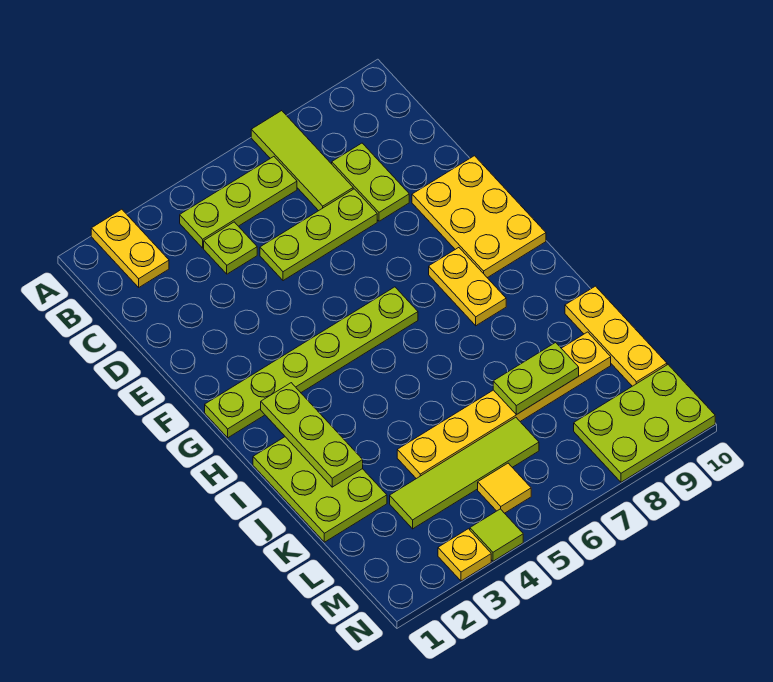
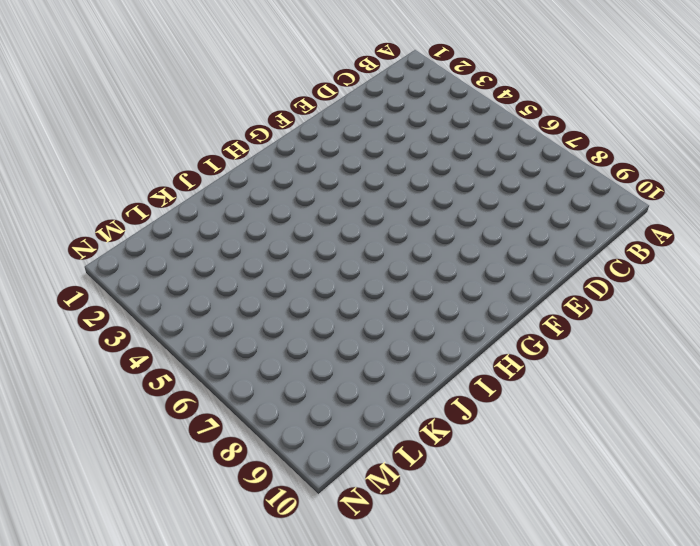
none -> yellow plate A2:B2 level 1
none -> lime tile A7:C7 level 1
none -> lime plate B4:B6 level 1

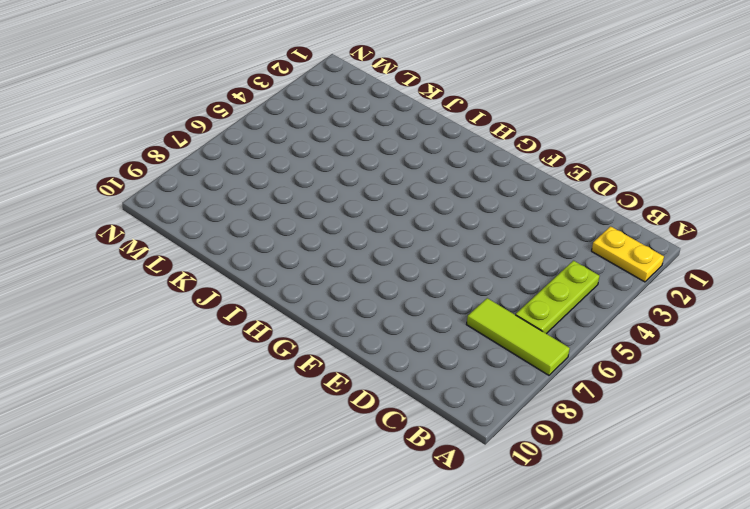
none -> lime plate C4 level 1
none -> lime plate C8:D8 level 1
none -> lime plate D5:D7 level 1

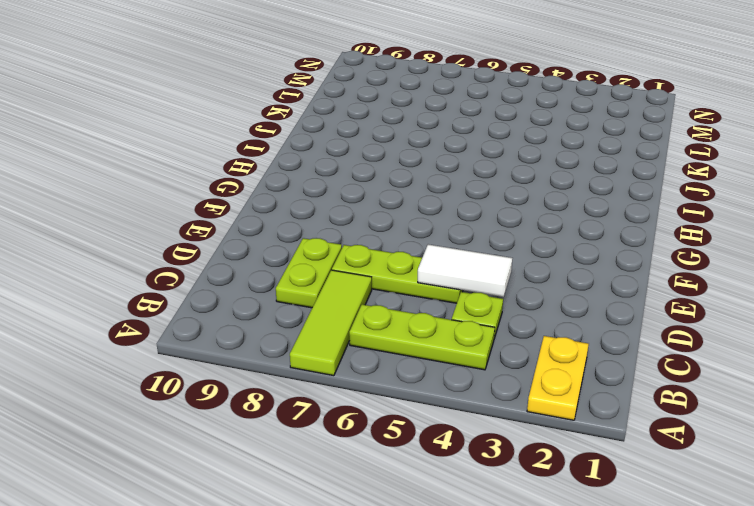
white tile D4:D5 level 2 -> none
none -> yellow plate E9:G10 level 1
none -> lime plate G1:G6 level 1
none -> yellow plate G8:H8 level 1

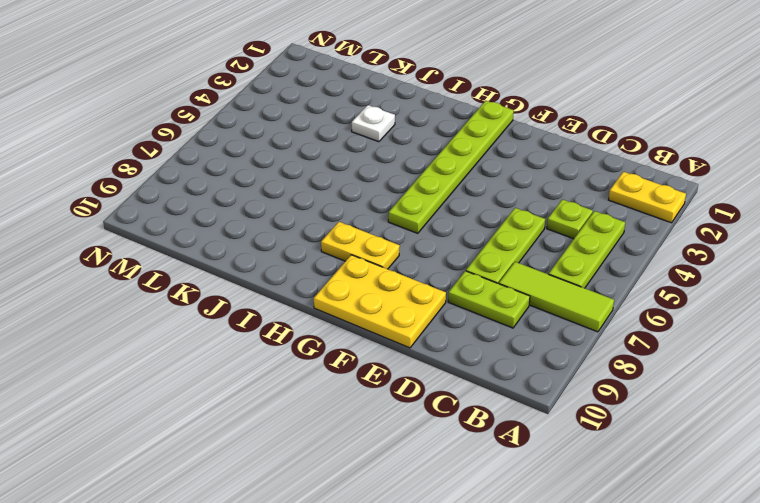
white plate J3 level 1 -> none
none -> lime plate I1:K2 level 1
none -> yellow plate J10:L10 level 1
none -> yellow plate K4:K9 level 1

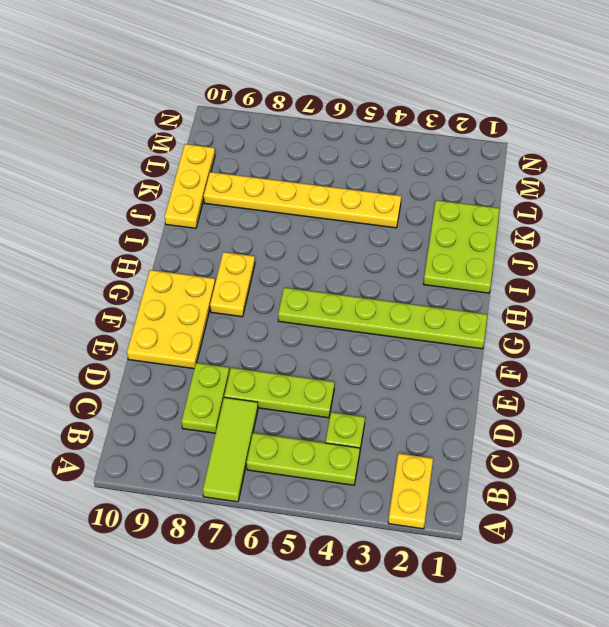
none -> lime tile L3:L6 level 1
none -> yellow tile M5 level 1
none -> lime plate M8:N10 level 1

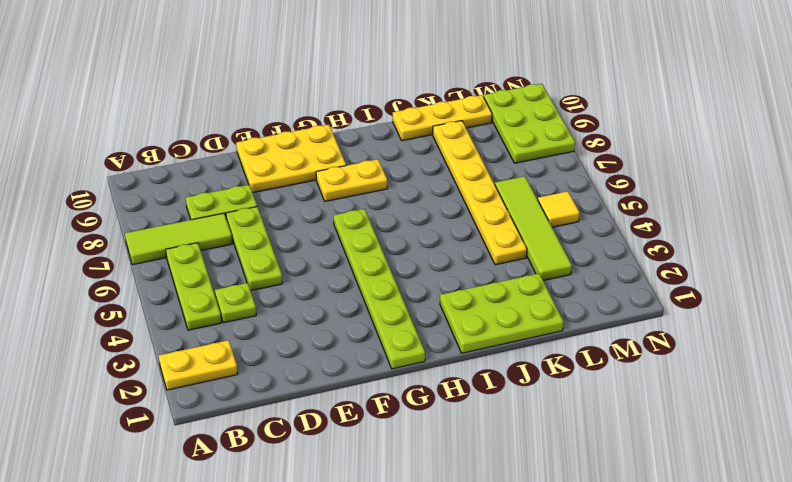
none -> yellow plate N3 level 1
none -> lime tile N4 level 1
none -> lime plate H2:J2 level 2

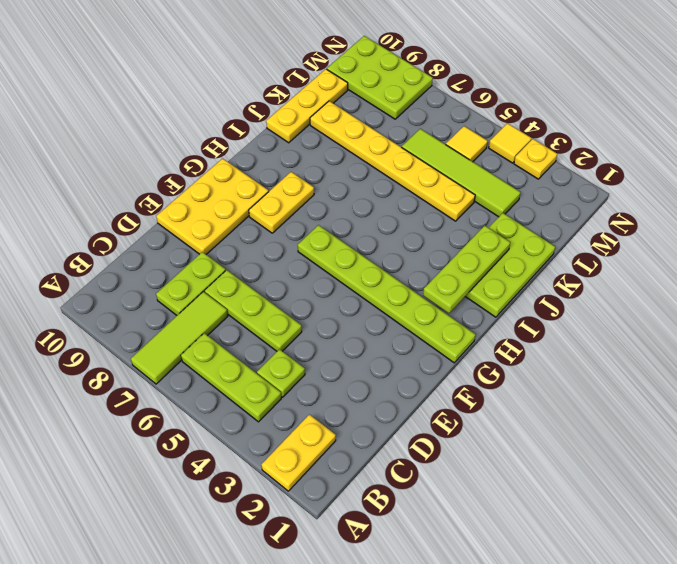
yellow tile N4 level 1 -> lime tile N4 level 1
none -> lime plate K7:K8 level 2

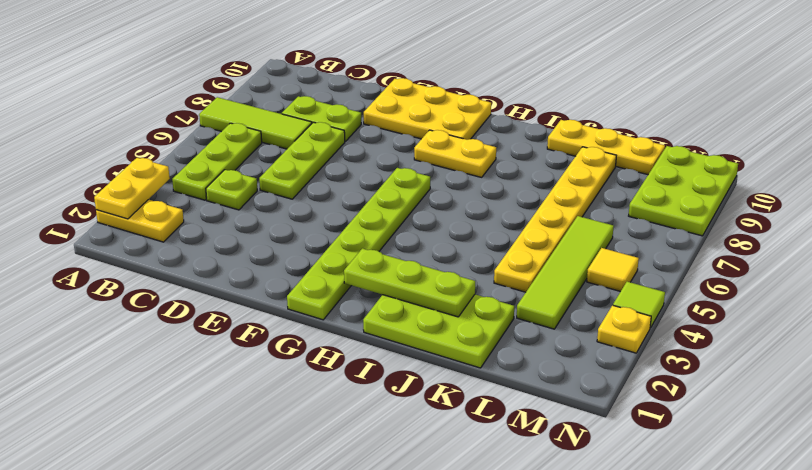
yellow plate A2:A3 level 2 -> none
none -> lime plate K7:K8 level 2

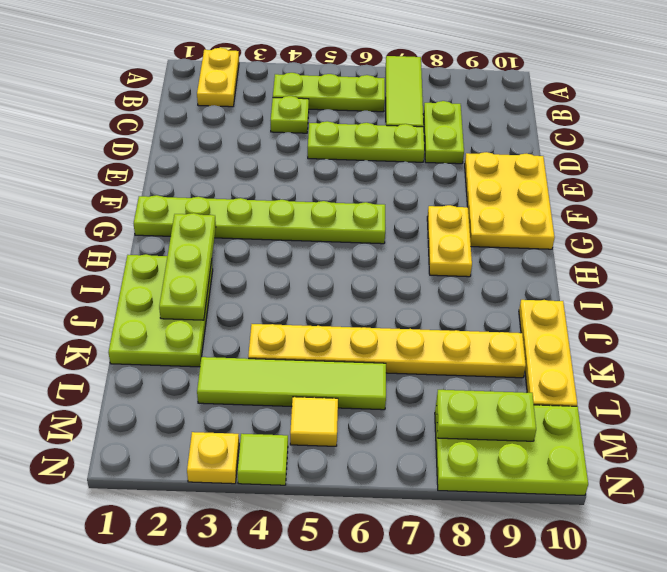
lime plate M8:M9 level 2 -> lime plate K7:K8 level 2

